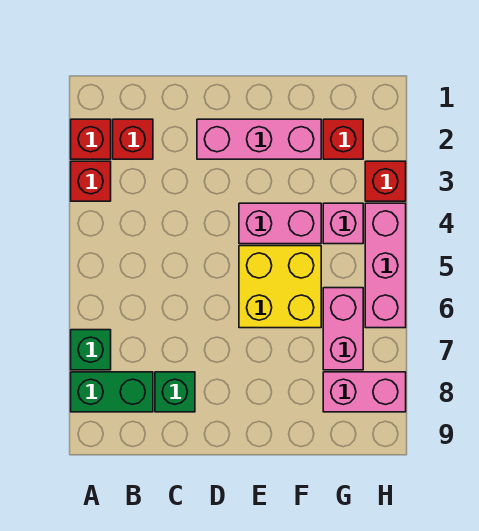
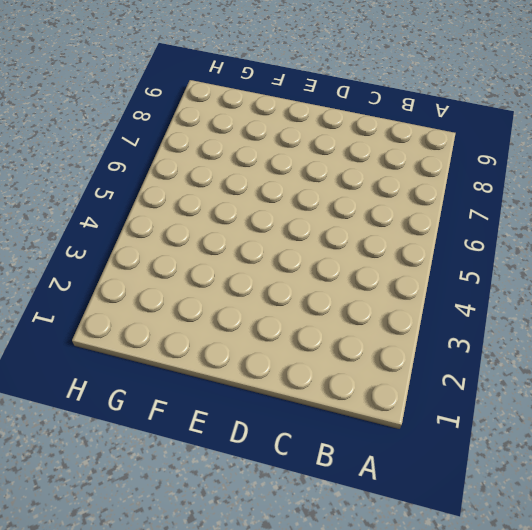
none -> red brick A2 level 1
none -> red brick A3 level 1
none -> green brick A7 level 1

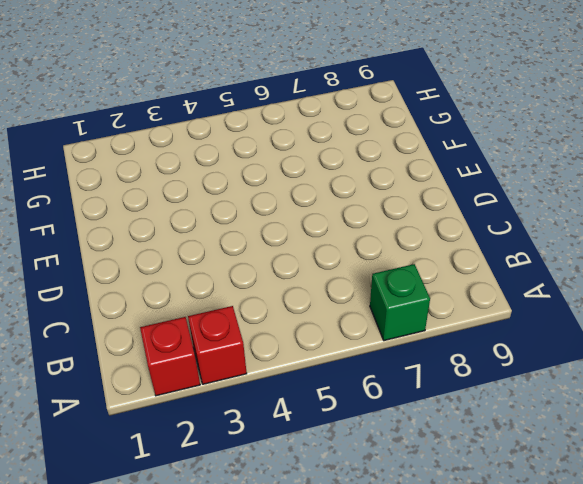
none -> green brick A8:B8 level 1
none -> red brick B2 level 1
none -> green brick C8 level 1

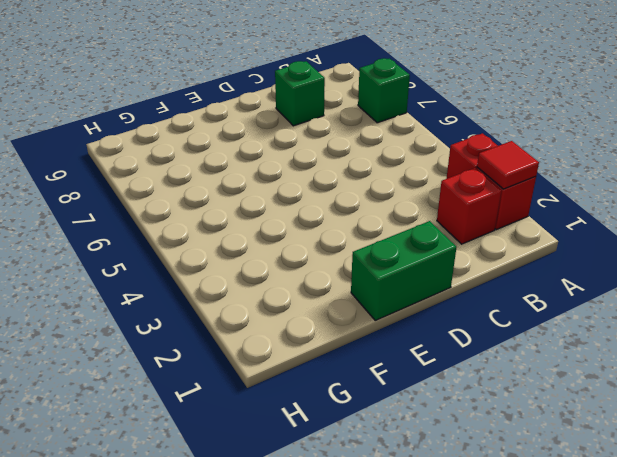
red tile A2 level 2 -> none
green brick D1:E1 level 1 -> green brick A8:B8 level 1
none -> pink brick D2:F2 level 1
none -> pink brick E4:F4 level 1
none -> yellow brick E5:F6 level 1

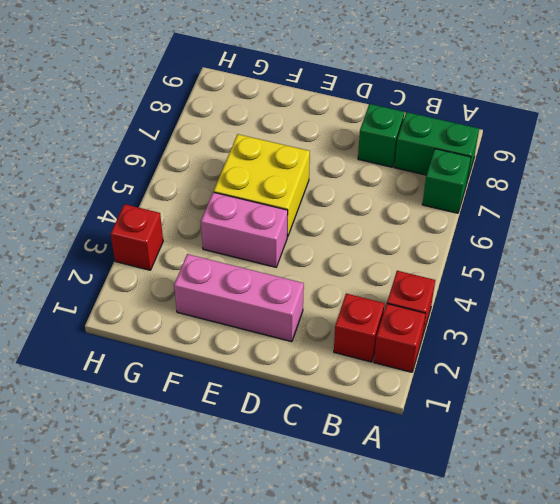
none -> red brick G2 level 1
none -> pink brick G4 level 1
none -> pink brick G6:G7 level 1

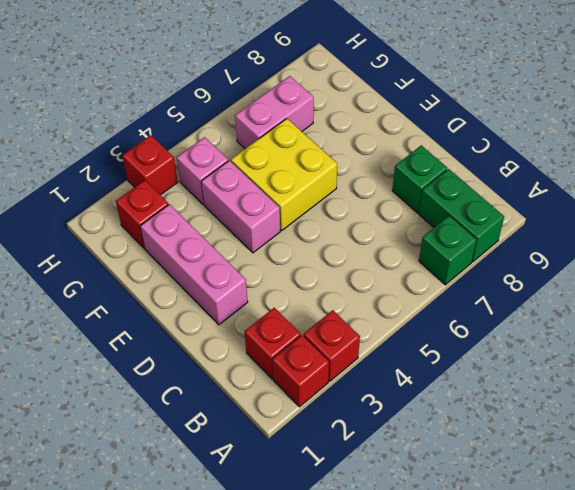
none -> pink brick G8:H8 level 1
none -> pink brick H4:H6 level 1

